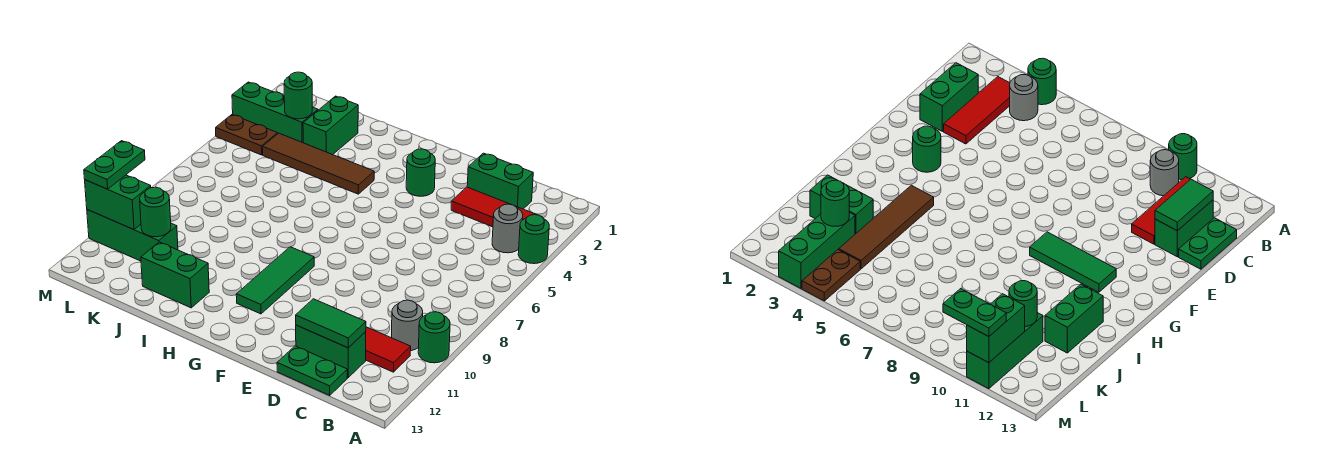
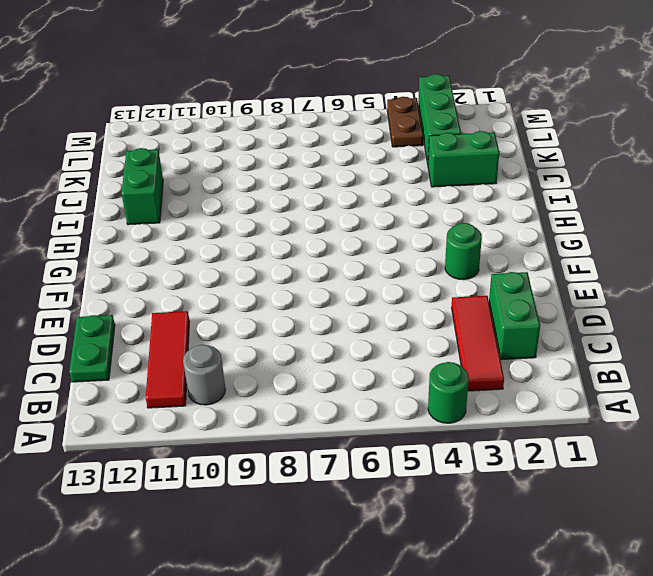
none -> green round brick A10 level 1
none -> grey round brick B4 level 1
none -> green brick C12:D12 level 1

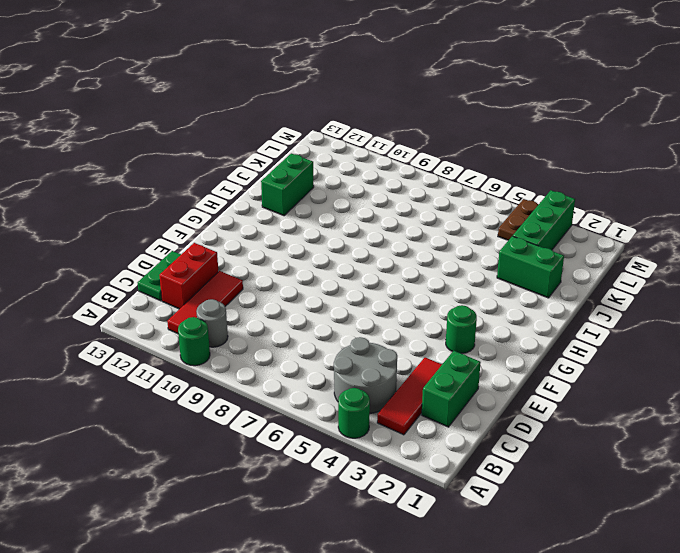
grey round brick B4:C5 level 1 -> grey round brick B4 level 1
red brick C12:D12 level 1 -> green brick C12:D12 level 1
none -> green tile G9:G11 level 1
none -> brown tile H4:K4 level 1
none -> green brick K11:M11 level 1

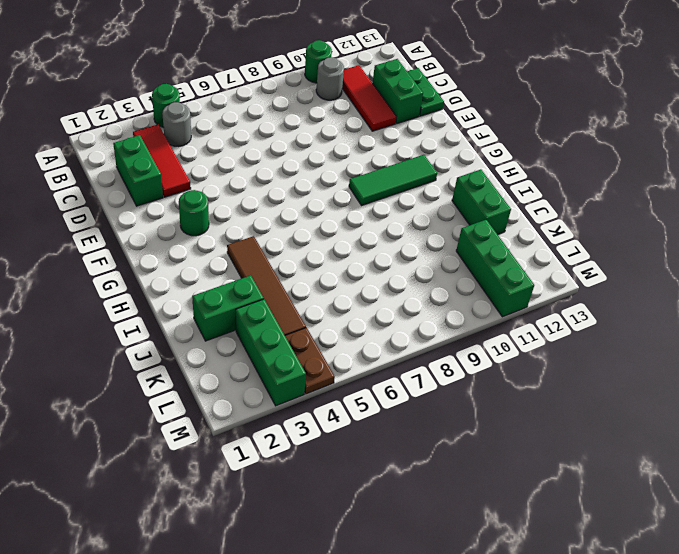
none -> green tile C12:D12 level 2
none -> green round brick K3 level 2
none -> green round brick K11 level 2

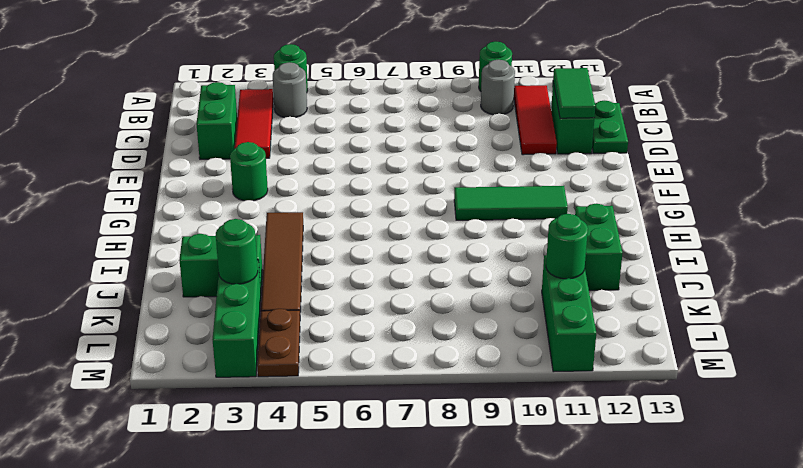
none -> green brick L11:M11 level 2
none -> green plate M10:M11 level 3

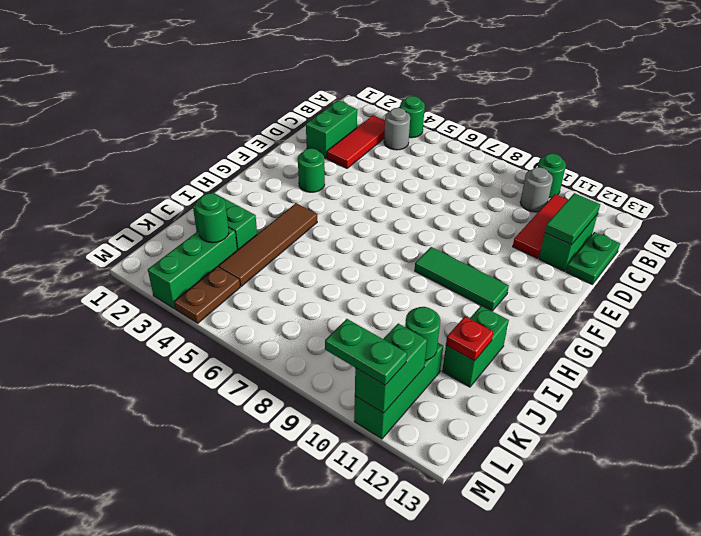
red plate J12 level 2 -> none

